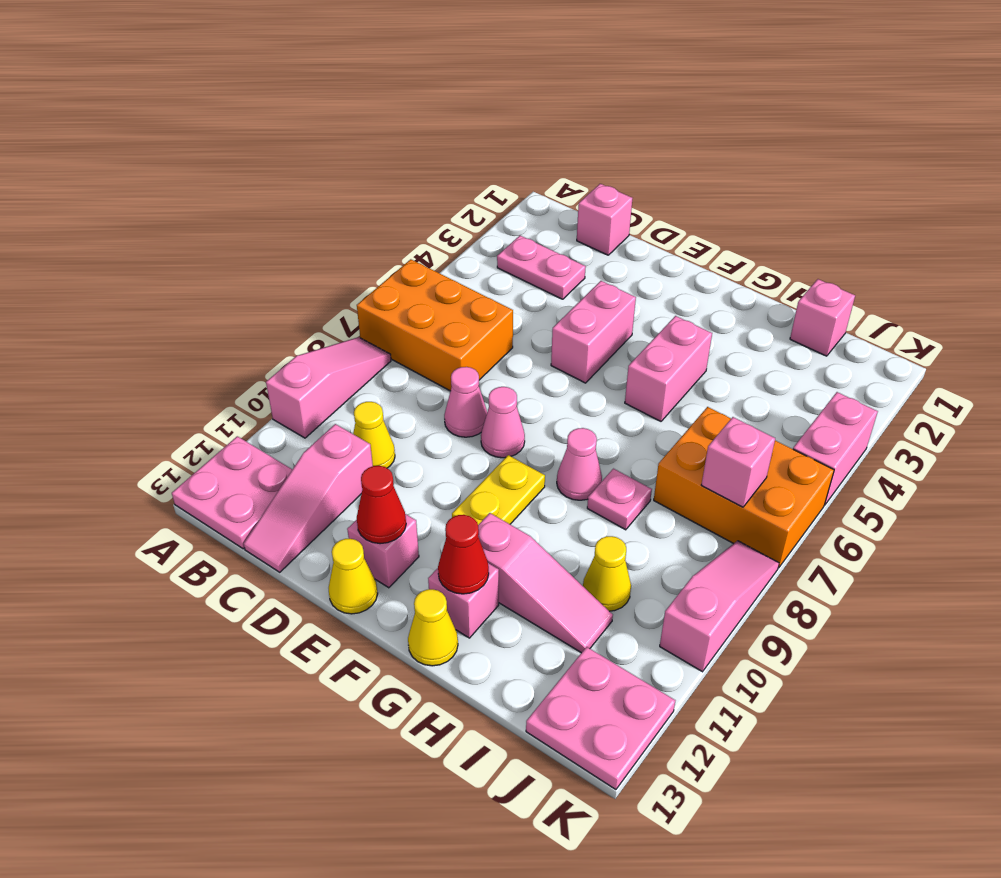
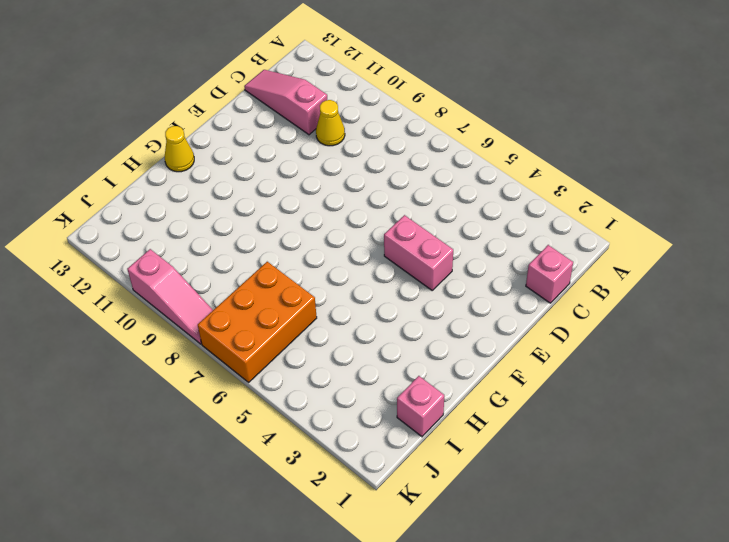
none -> orange brick A6:C7 level 1
none -> pink slope A8:A10 level 1 top 10
none -> pink plate A12:B13 level 1

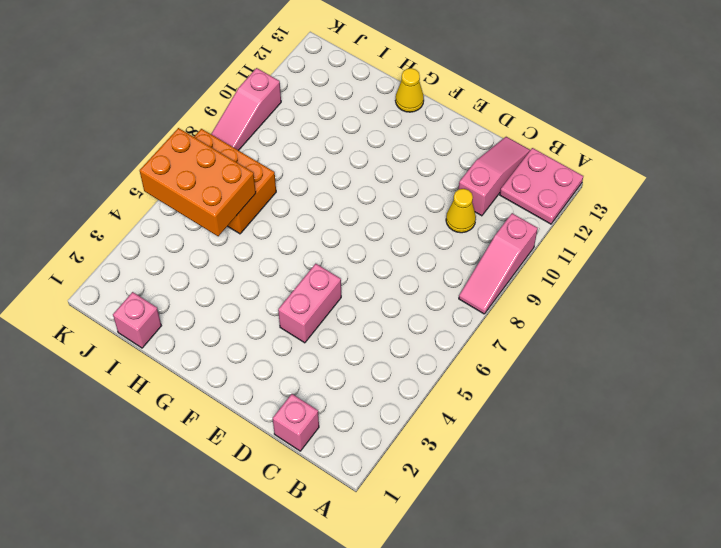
orange brick I5:K6 level 2 -> orange brick A6:C7 level 1
none -> pink plate B3:C3 level 1
none -> pink cone D8 level 1
none -> pink cone E8 level 1

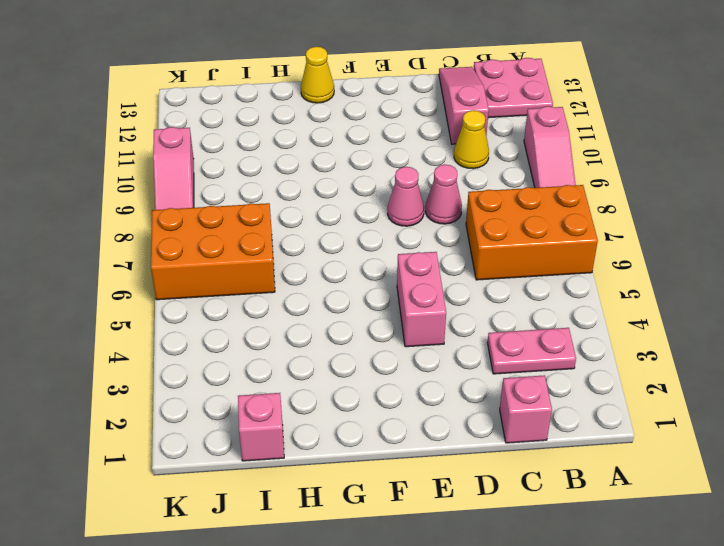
none -> pink brick E12 level 1
none -> yellow cone E13 level 1
none -> yellow plate F9:F10 level 1

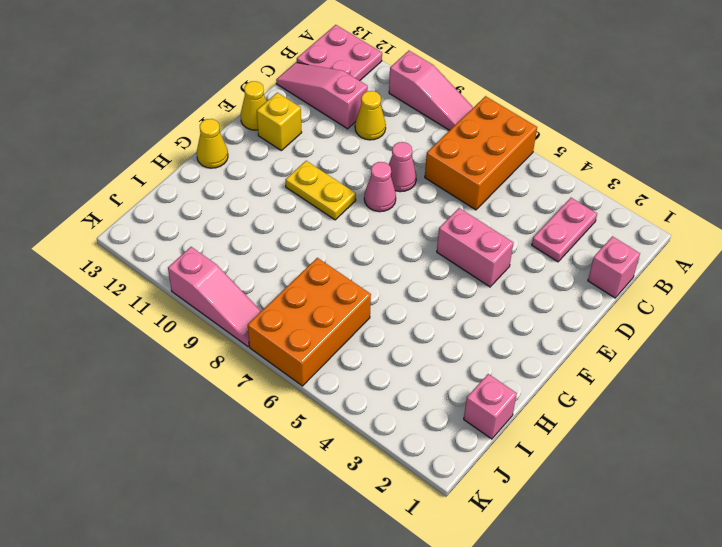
yellow brick E12 level 1 -> pink brick E12 level 1
none -> pink brick G4:G5 level 1
none -> pink cone G8 level 1
none -> pink slope G11:I11 level 1 top G

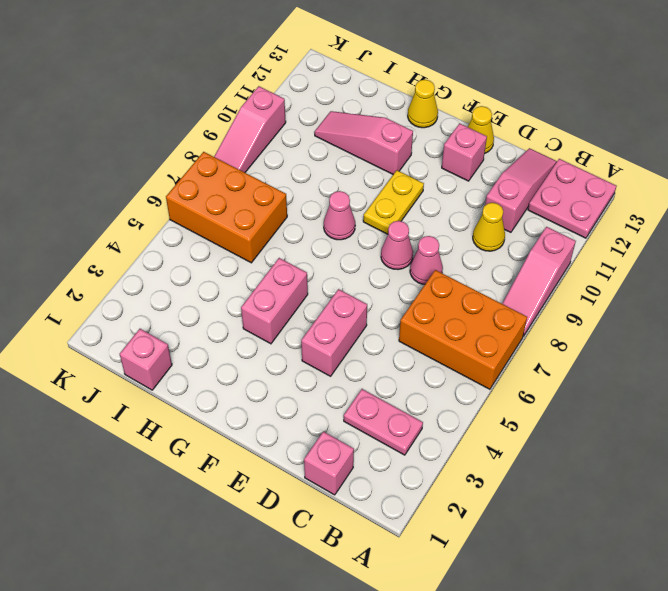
none -> pink brick G12 level 1
none -> pink plate H8 level 1
none -> yellow cone I10 level 1

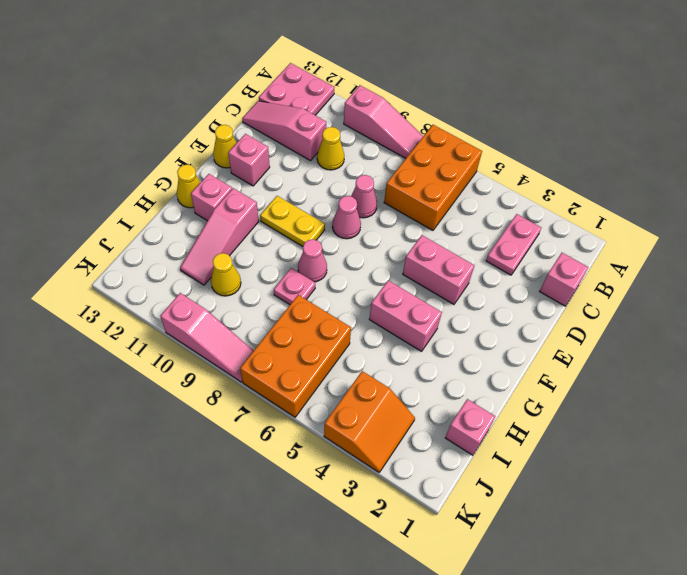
orange slope J3:K4 level 1 top 4 -> pink brick K4:K5 level 1
none -> pink plate J12:K13 level 1
none -> red cone E12 level 2
none -> red cone G12 level 2

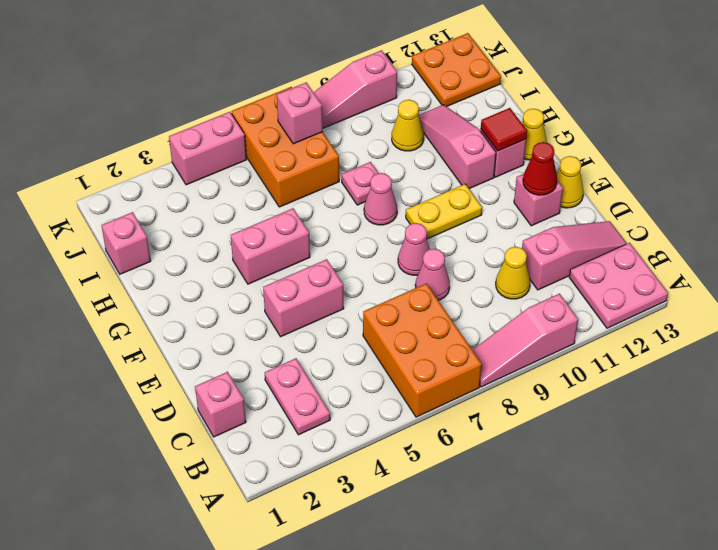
red tile G12 level 2 -> red cone G12 level 2
orange plate J12:K13 level 1 -> pink plate J12:K13 level 1

